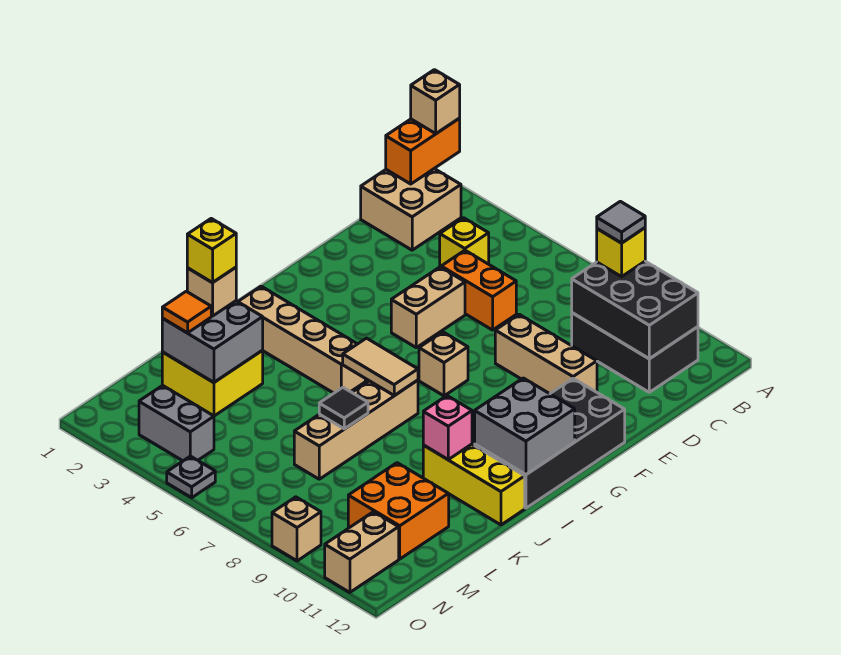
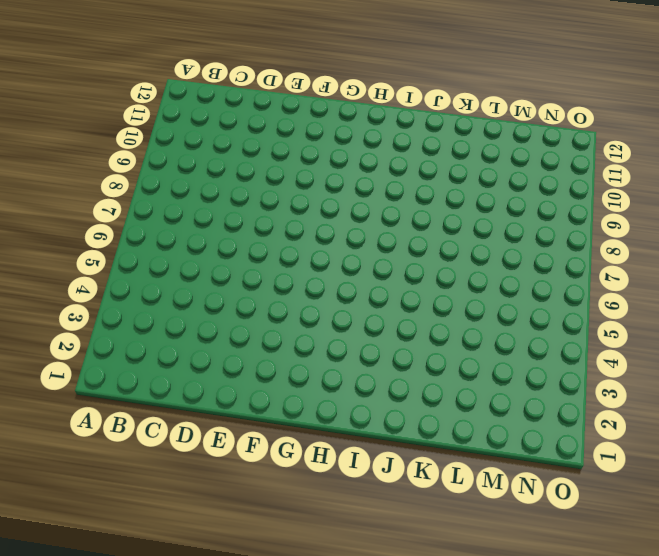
none -> tan brick B1:C2 level 1
none -> black brick B9:C11 level 1
none -> yellow brick C4 level 1
none -> orange brick D5:D6 level 1

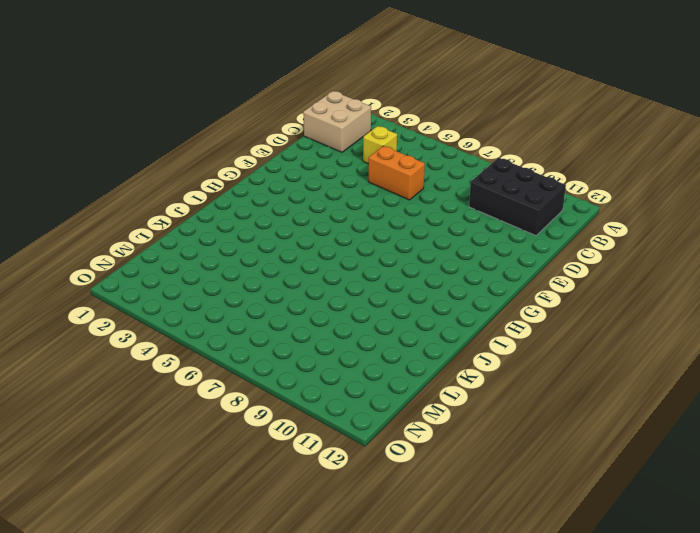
none -> tan brick E5:F5 level 1
none -> tan brick E8:E10 level 1
none -> black brick F11:I12 level 1
none -> tan brick G7 level 1

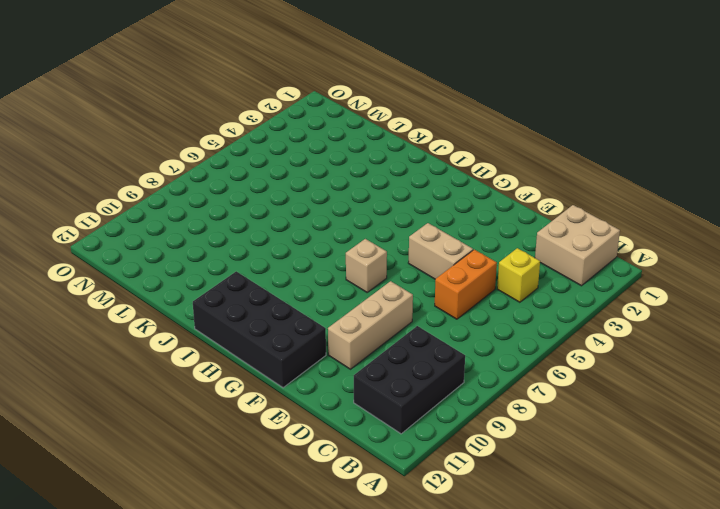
none -> tan brick I2:I5 level 1
none -> tan brick I7:L7 level 1
none -> yellow brick J10:J12 level 1
none -> yellow brick K2:L3 level 1

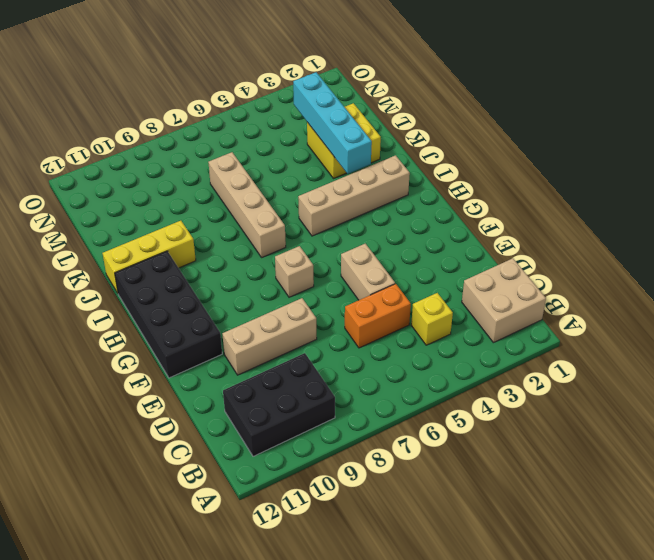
cyan brick J3:M3 level 2 -> grey brick K2:L3 level 2
none -> orange brick L10:M11 level 1
none -> grey brick N3:N4 level 1
none -> tan brick N11:O11 level 1
none -> grey plate O5 level 1

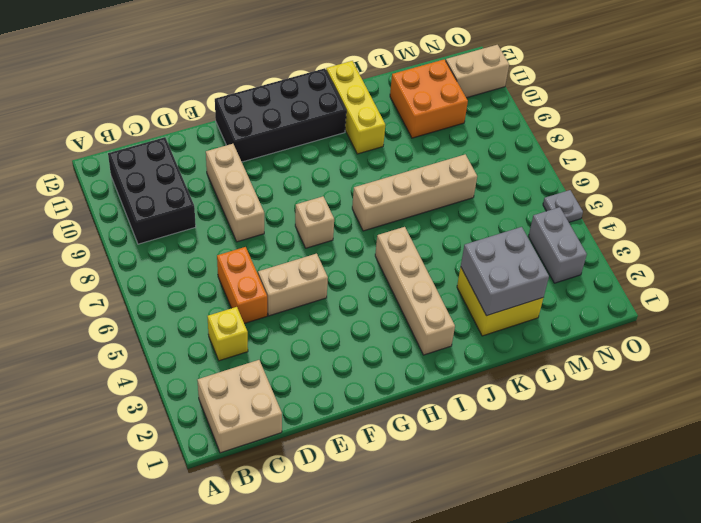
none -> tan brick O9 level 1
none -> orange brick A1:B1 level 2
none -> black brick B9:C11 level 2
none -> grey brick H11:I12 level 2

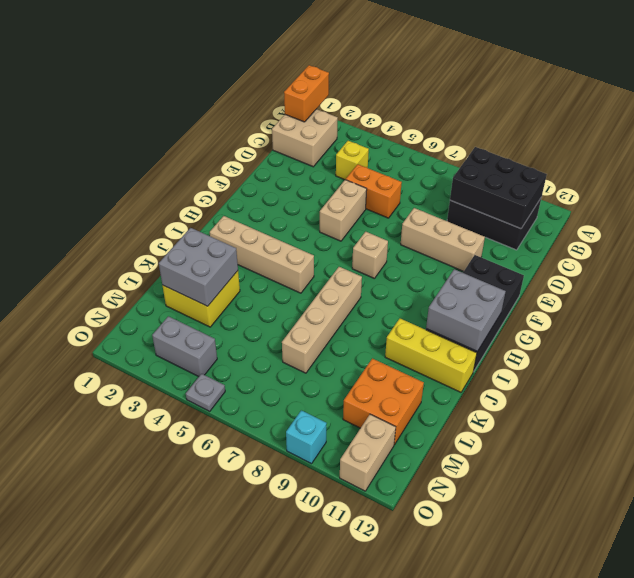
cyan brick O9 level 1 -> tan brick O9 level 1
none -> tan tile I6:I7 level 2
none -> pink brick J10 level 2
none -> black tile K7 level 2
none -> tan brick A1 level 3

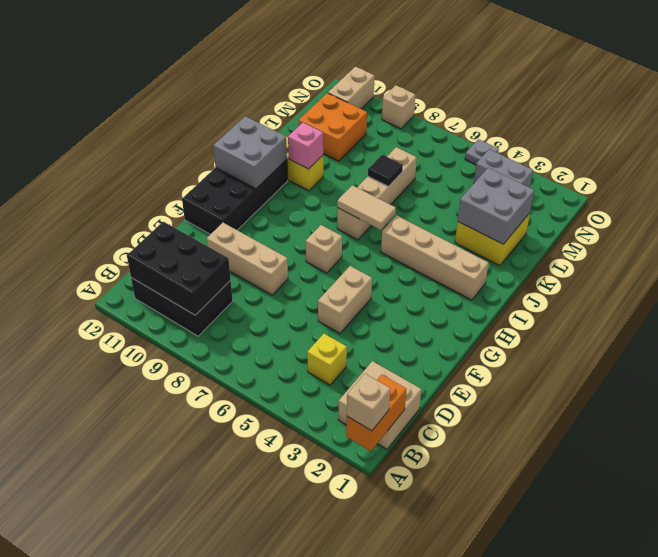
none -> orange brick D5:D6 level 1
none -> yellow brick B9 level 3
none -> tan brick K2 level 3
none -> orange tile L2 level 3

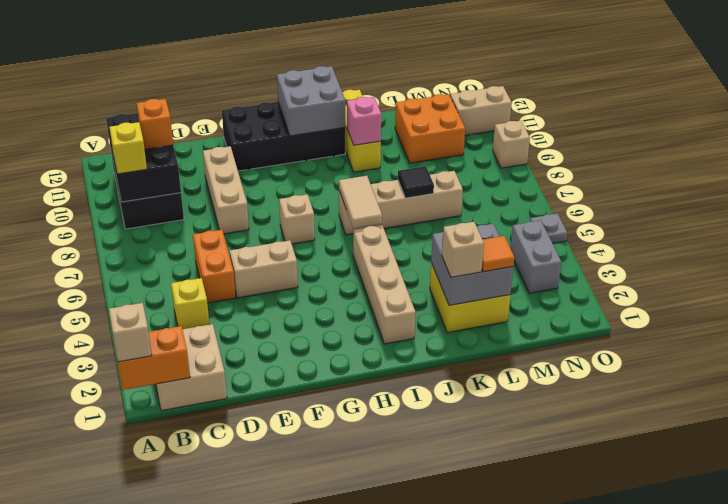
orange brick C10 level 3 -> none
none -> grey tile B9 level 4
none -> yellow brick K2 level 4

